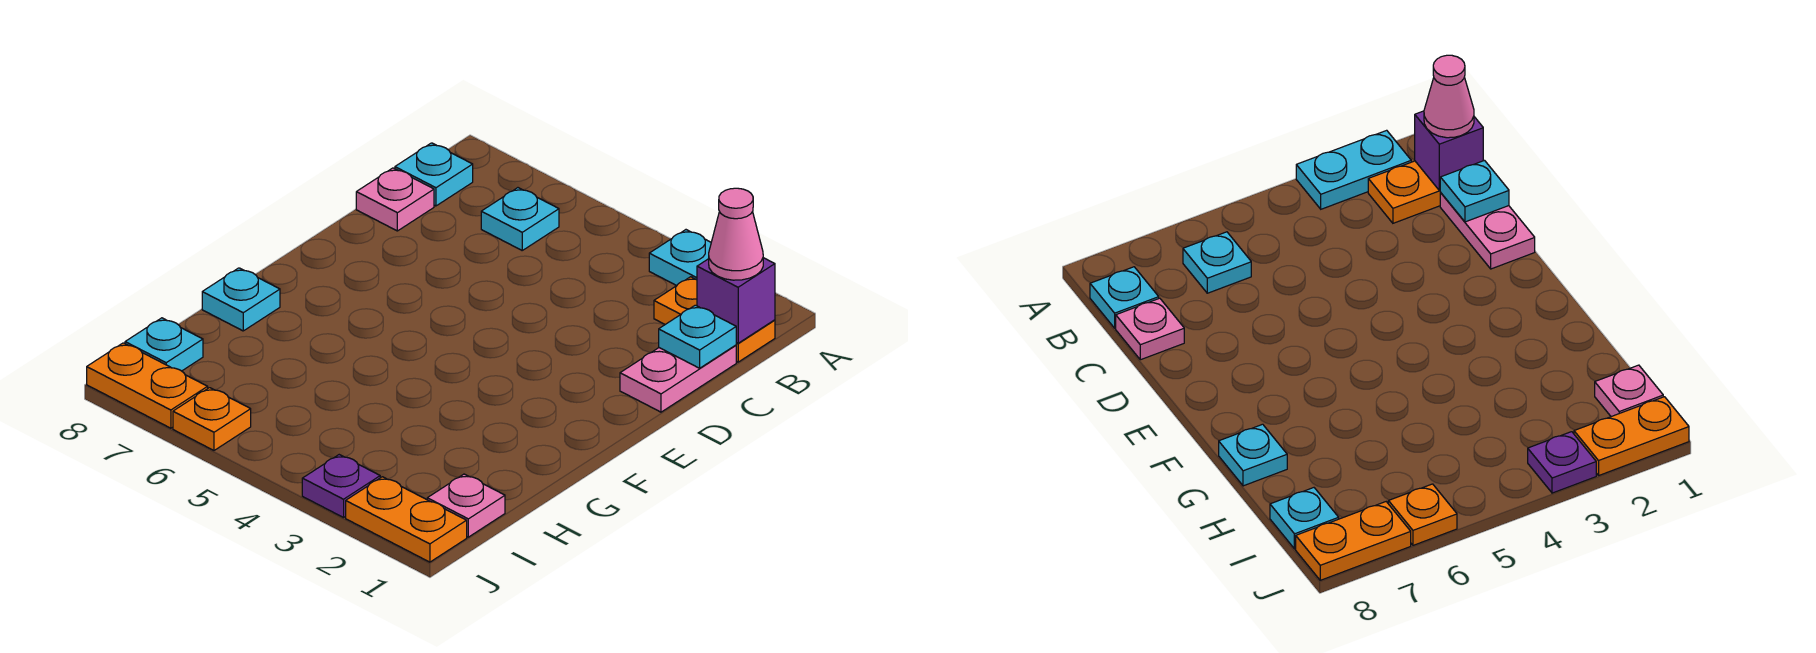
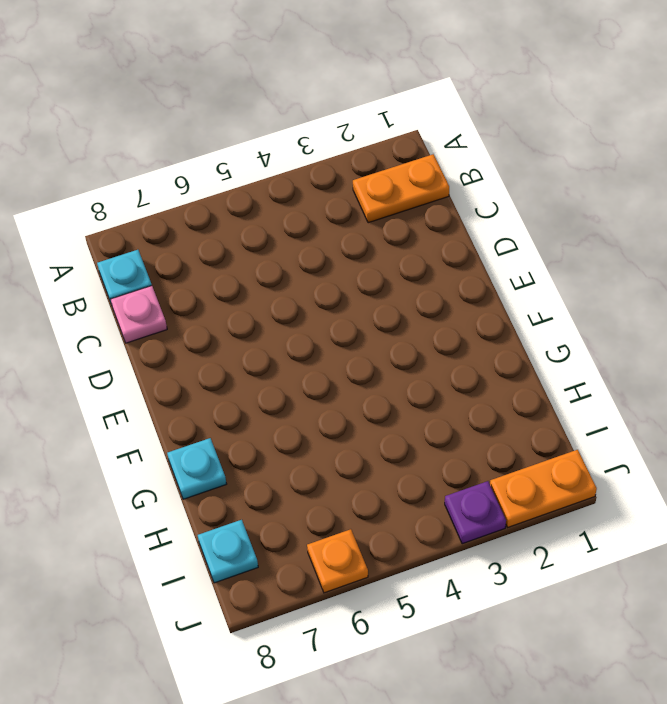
none -> cyan plate A2:A3 level 1
none -> cyan plate B6 level 1
none -> pink plate C1:D1 level 1

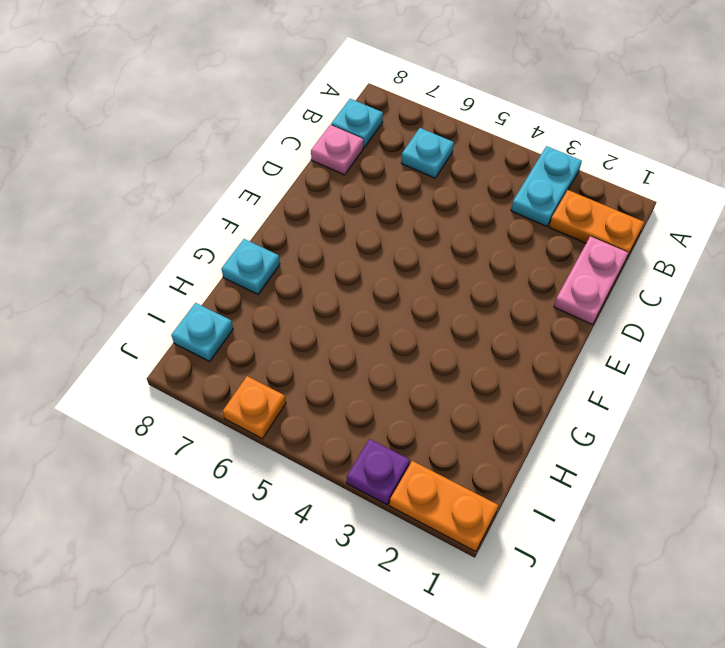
cyan plate A3:B3 level 1 -> cyan plate A2:A3 level 1
none -> pink plate I1 level 1
none -> orange plate J7:J8 level 1
none -> purple brick B1 level 2

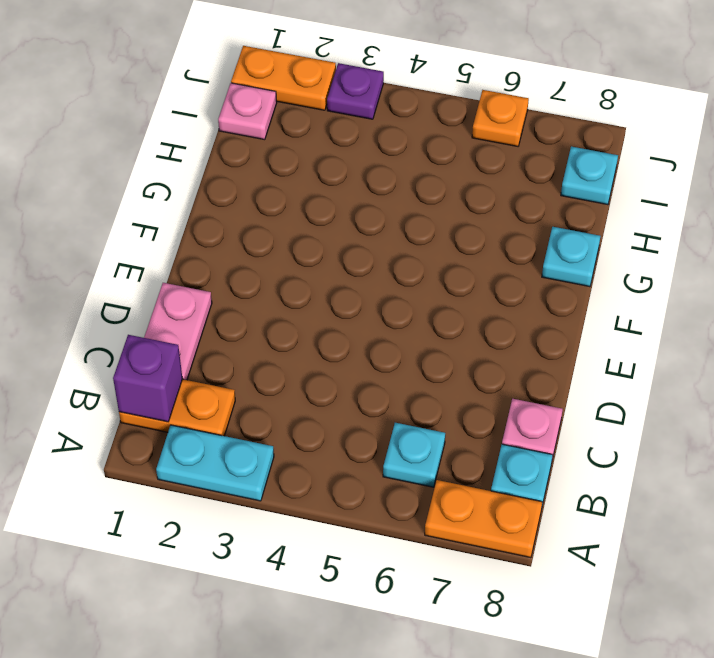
orange plate A7:A8 level 1 -> orange plate J7:J8 level 1
none -> cyan plate C1 level 2
none -> pink cone B1 level 3

